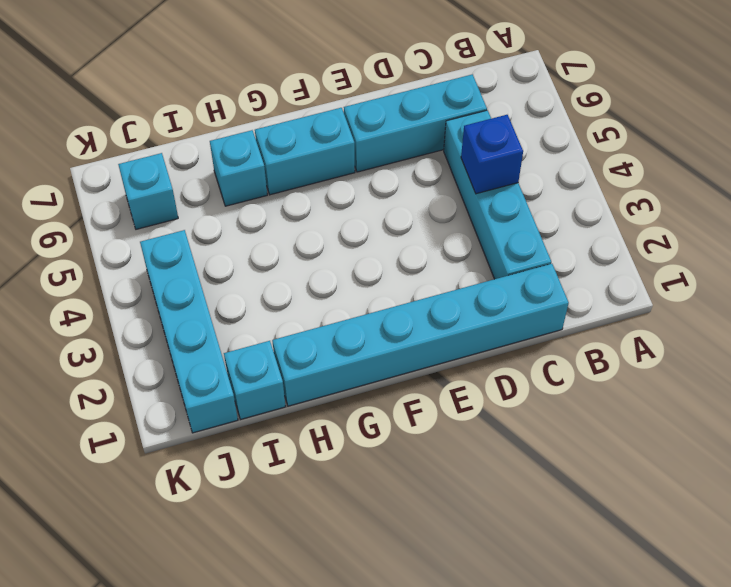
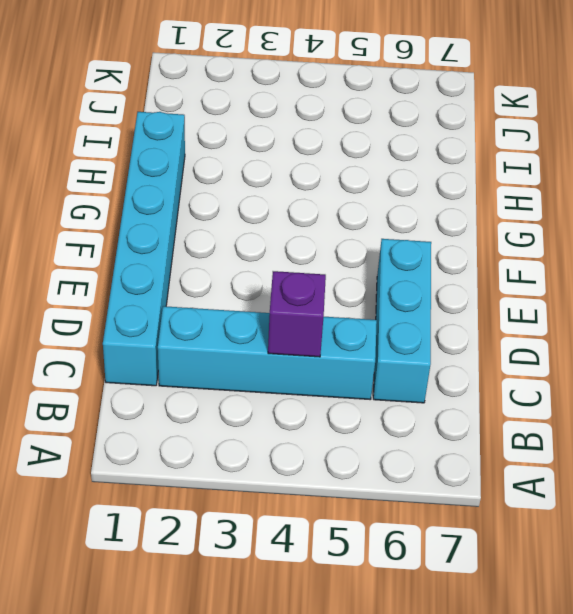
purple brick C4 level 2 -> blue brick C4 level 2
none -> cyan brick F6:G6 level 1
none -> cyan brick H6 level 1

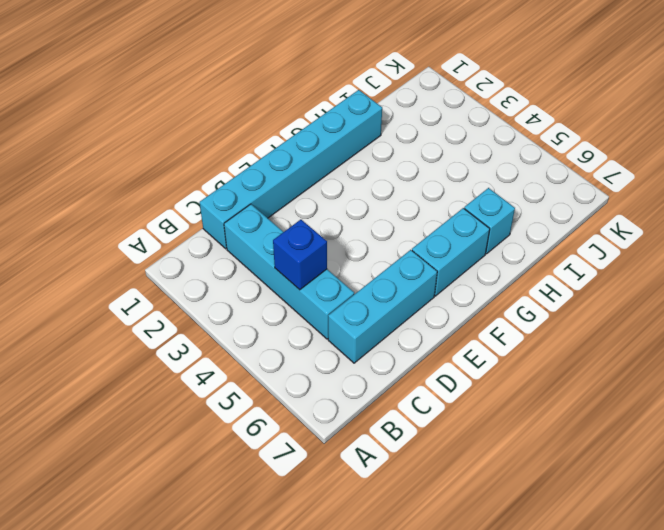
none -> cyan brick I1 level 1
none -> cyan brick J1:J4 level 1

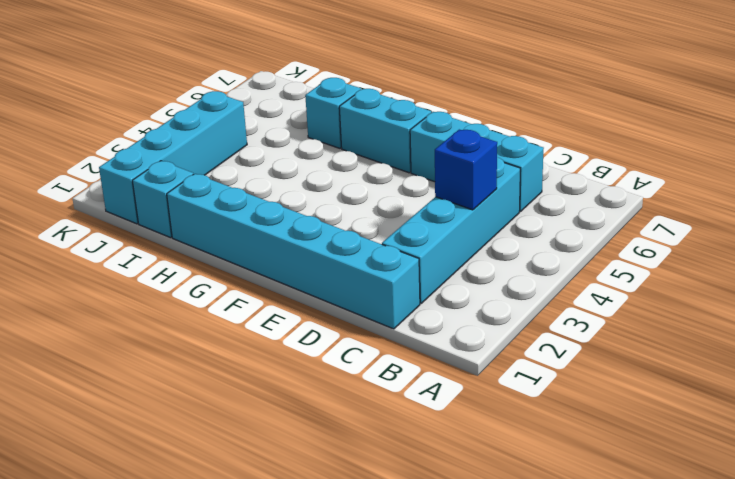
none -> cyan brick J6 level 1

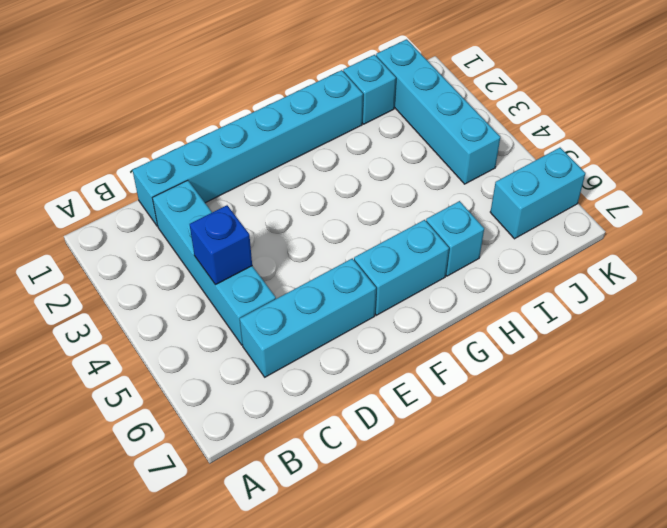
cyan brick J6:K6 level 1 -> cyan brick J6 level 1

